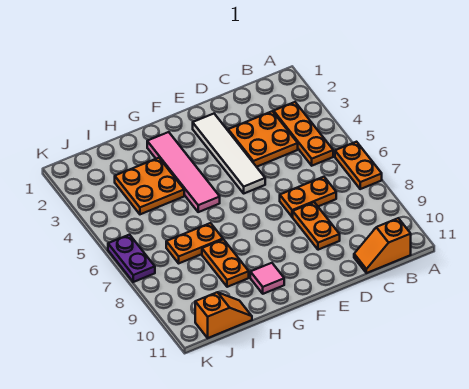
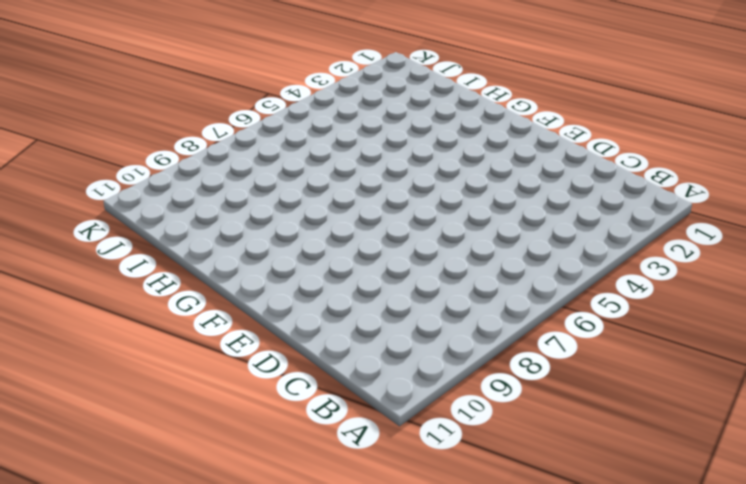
none -> orange plate A6:A7 level 1
none -> orange plate B3:B5 level 1
none -> orange slope B11:C11 level 1 top B

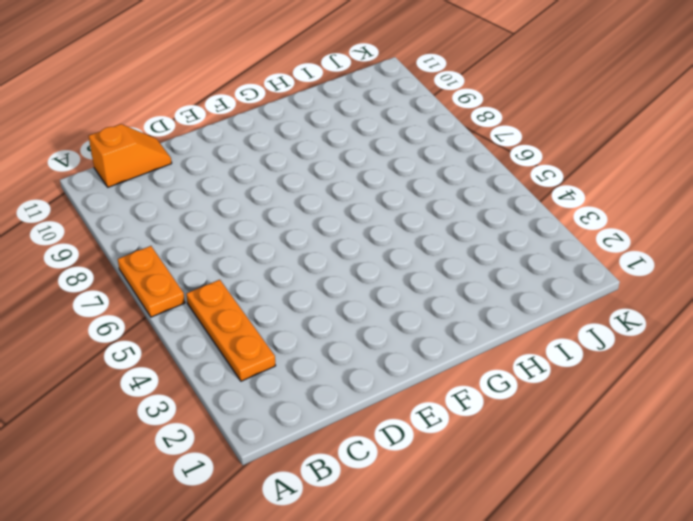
none -> orange plate C3:D4 level 1
none -> orange plate C7:D7 level 1
none -> orange plate D8:D9 level 1

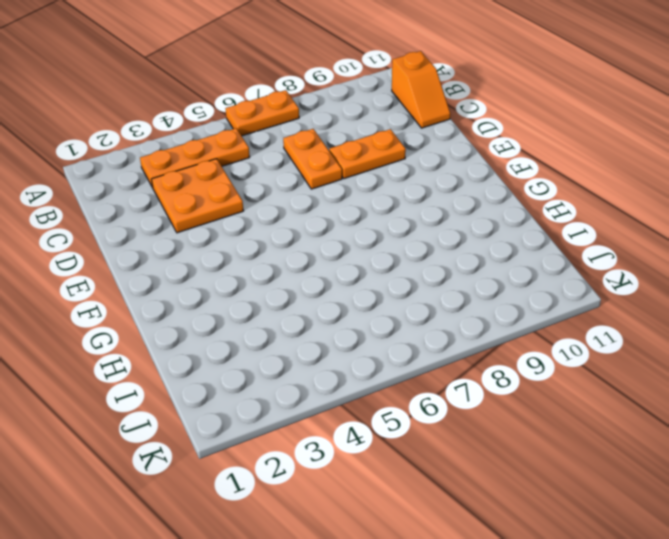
none -> white tile E2:E5 level 1
none -> pink tile G2:G5 level 1
none -> pink tile G10 level 1

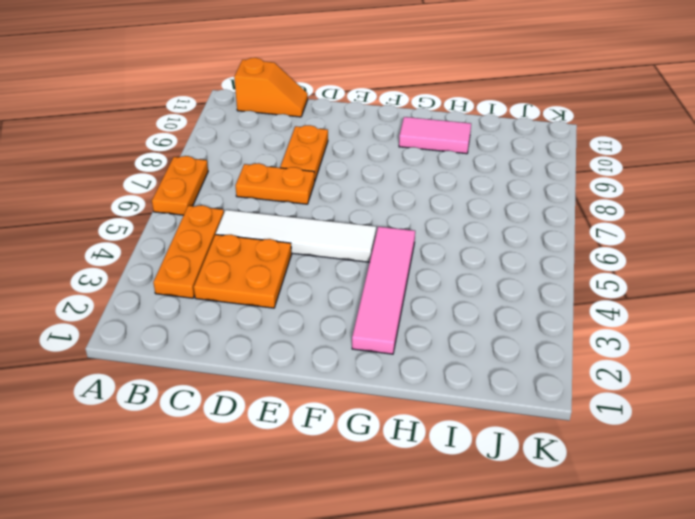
white tile C5:F5 level 1 -> white tile E2:E5 level 1
pink tile G10:H10 level 1 -> pink tile G10 level 1
none -> orange plate H3:I4 level 1
none -> orange plate H7:I7 level 1
none -> orange plate H8:H9 level 1

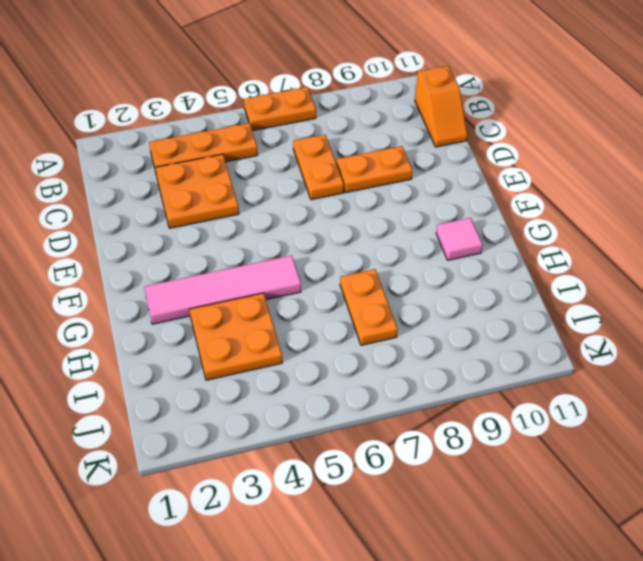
none -> white tile E2:E5 level 1
none -> orange plate H8:H9 level 1
none -> orange slope I11:J11 level 1 top J

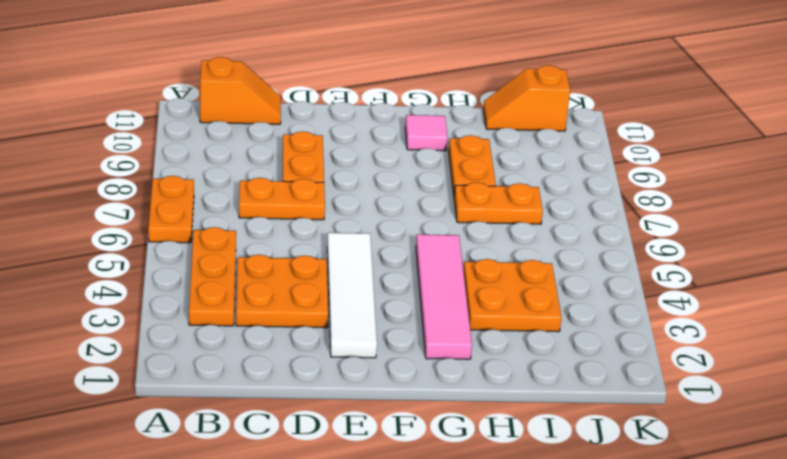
none -> purple plate K6:K7 level 1

